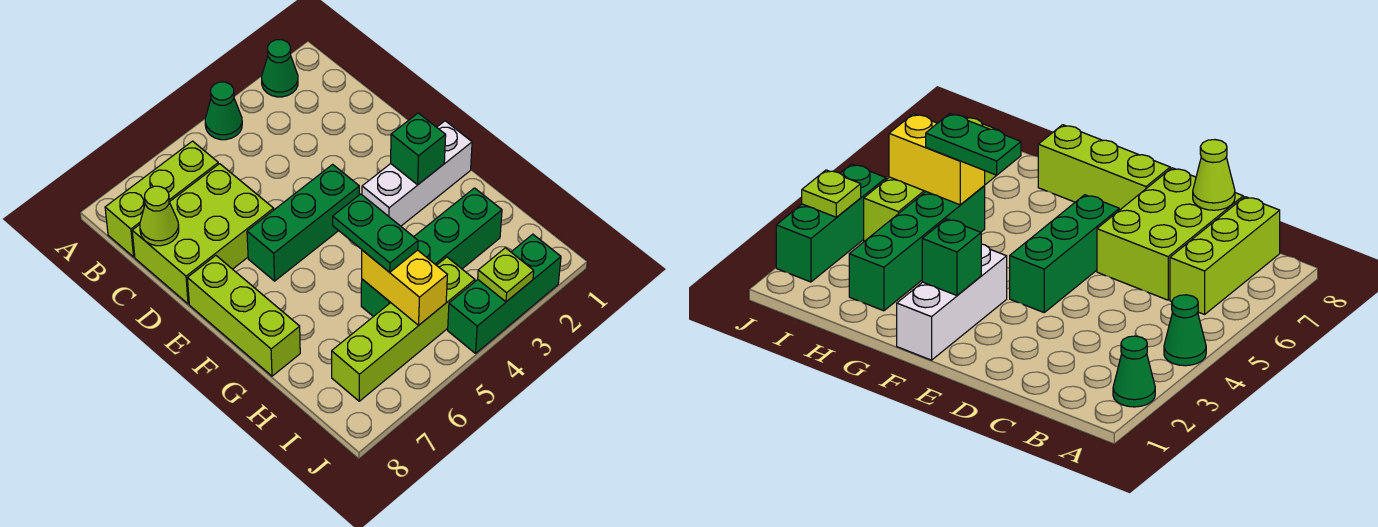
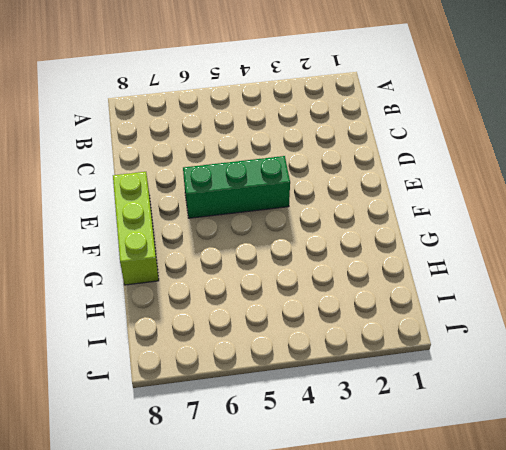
none -> green cone A2 level 1
none -> green cone A4 level 1
none -> lime brick B6:B8 level 1

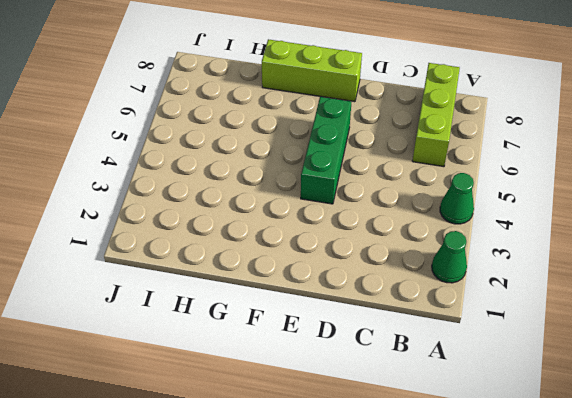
none -> lime brick C6:D8 level 1
none -> white brick F1:F3 level 1
none -> green brick H2:H5 level 1

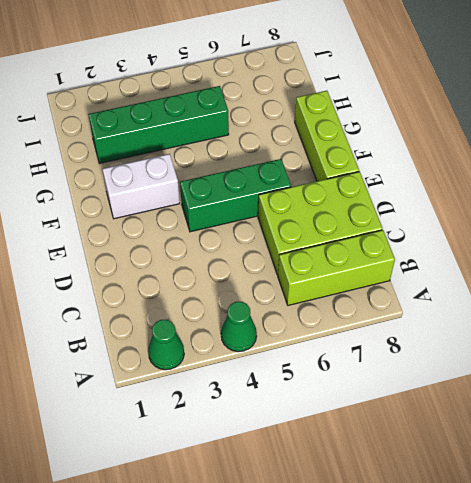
white brick F2:F3 level 1 -> white brick F1:F3 level 1
none -> lime brick I4:I7 level 1
none -> green brick J2:J4 level 1
none -> lime cone C8 level 2

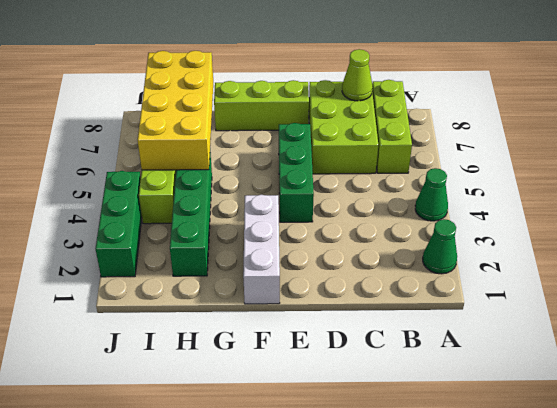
yellow brick H5:I8 level 2 -> yellow brick H5:I5 level 2
none -> green brick F2 level 2
none -> lime plate J3 level 2
none -> green plate G5:H5 level 3

